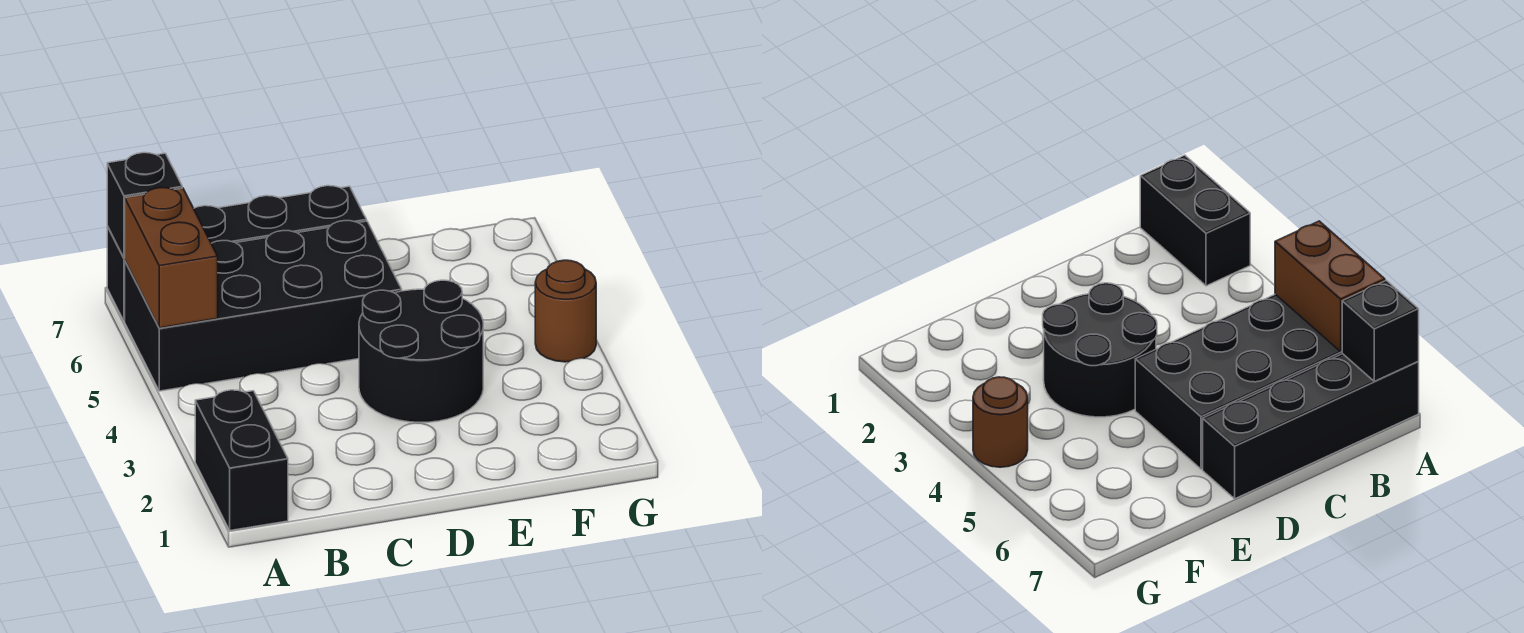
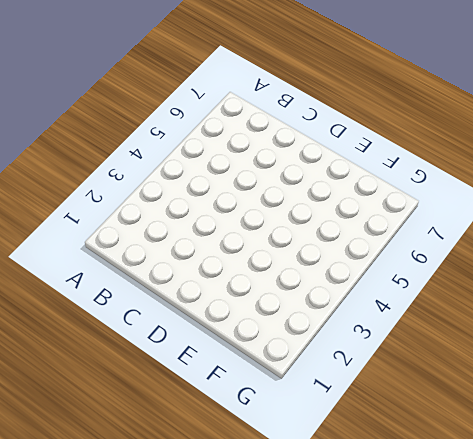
none -> black brick A1:A2 level 1
none -> black brick A5:D6 level 1

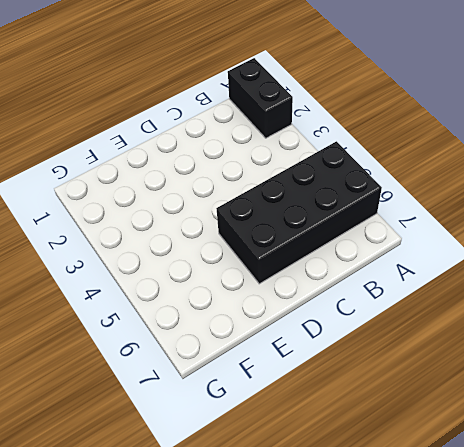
none -> black brick A7:D7 level 1
none -> black round brick D3:E4 level 1

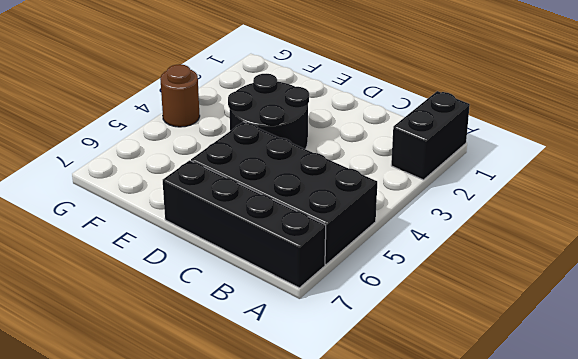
none -> brown brick A5:A6 level 2
none -> black brick A7 level 2

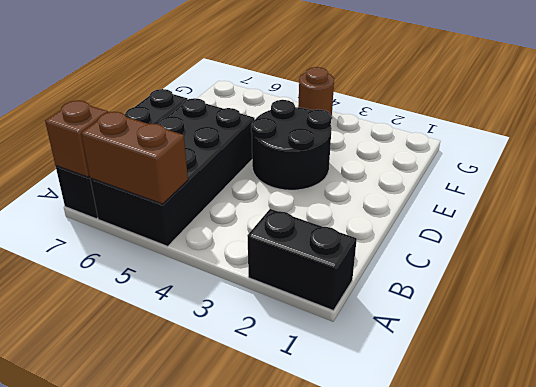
brown brick A7 level 2 -> black brick A7 level 2

